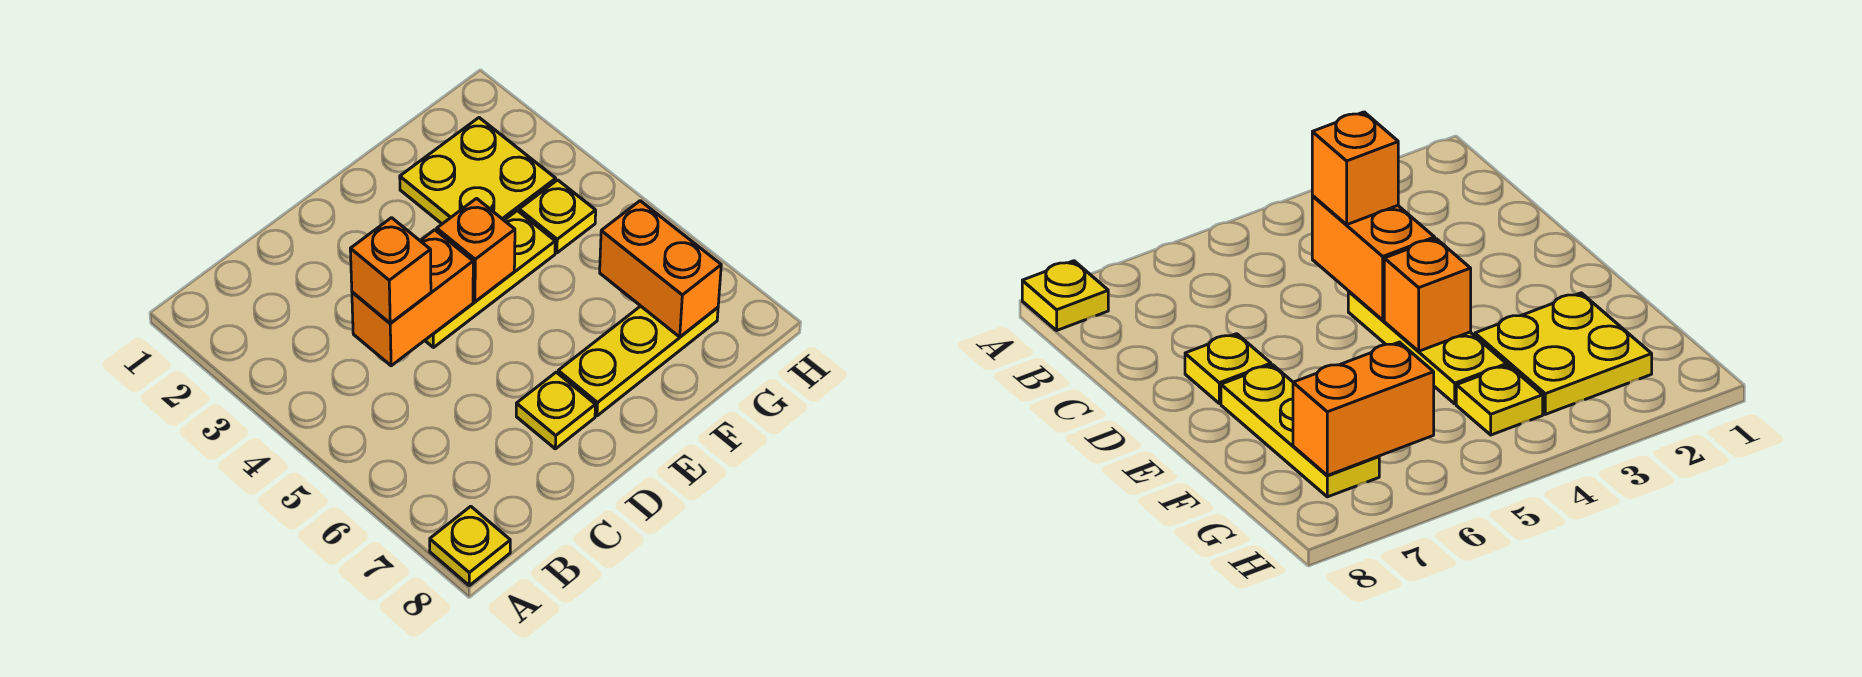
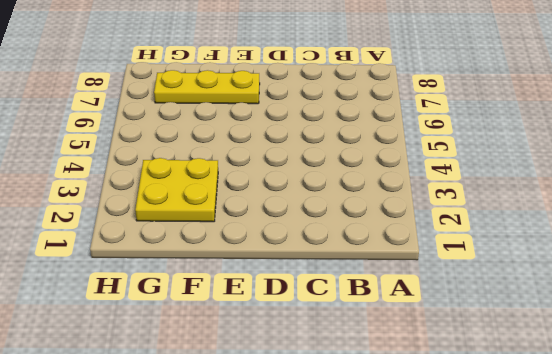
none -> yellow plate A8 level 1
none -> yellow plate D4:F4 level 1

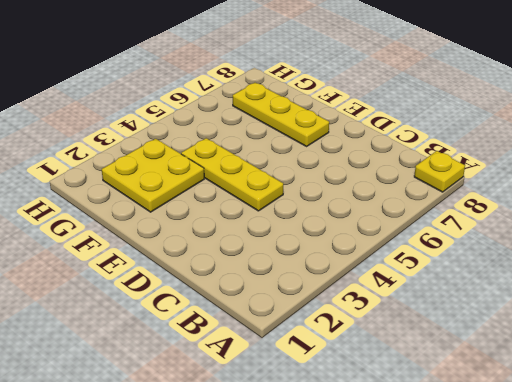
none -> yellow plate D7 level 1
none -> yellow plate G4 level 1

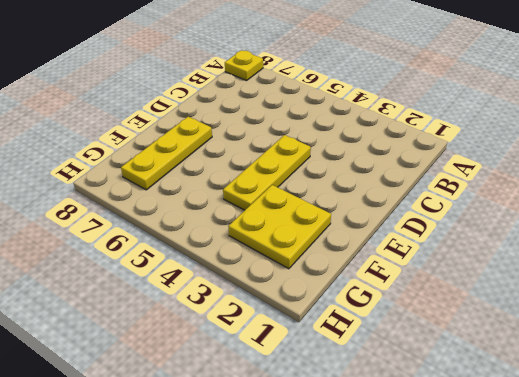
none -> yellow plate D7 level 1
none -> yellow plate G4 level 1

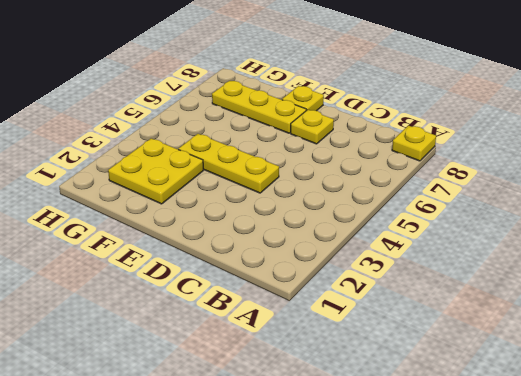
yellow plate E8 level 1 -> yellow plate G4 level 1
none -> orange brick C4:D4 level 2
none -> orange brick E4 level 2

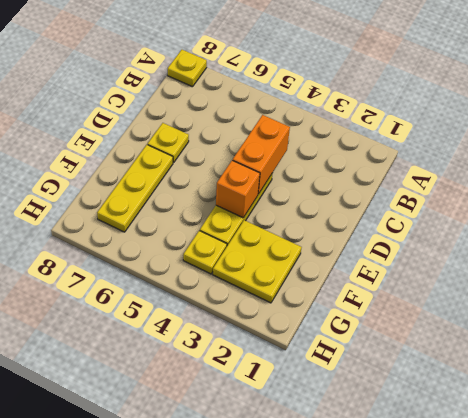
none -> orange brick G6:G7 level 2
none -> orange brick C4 level 3

